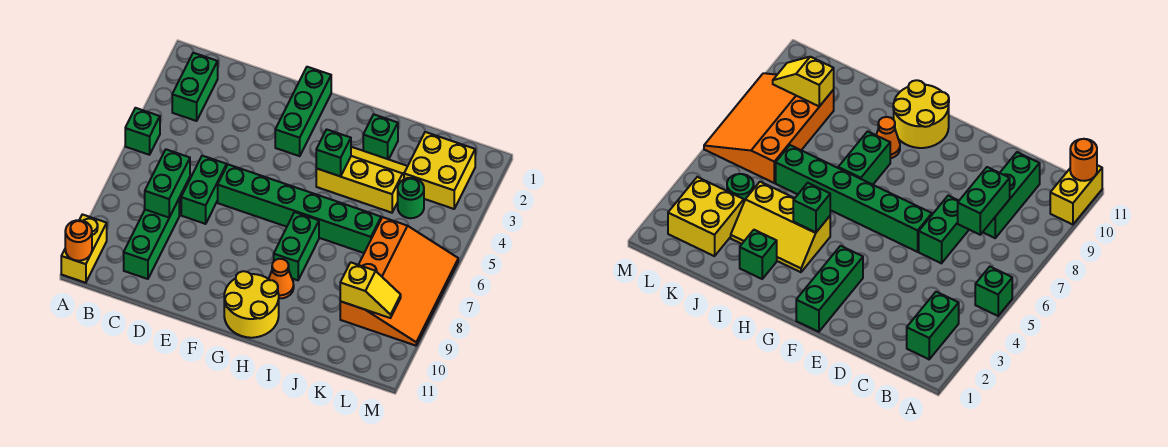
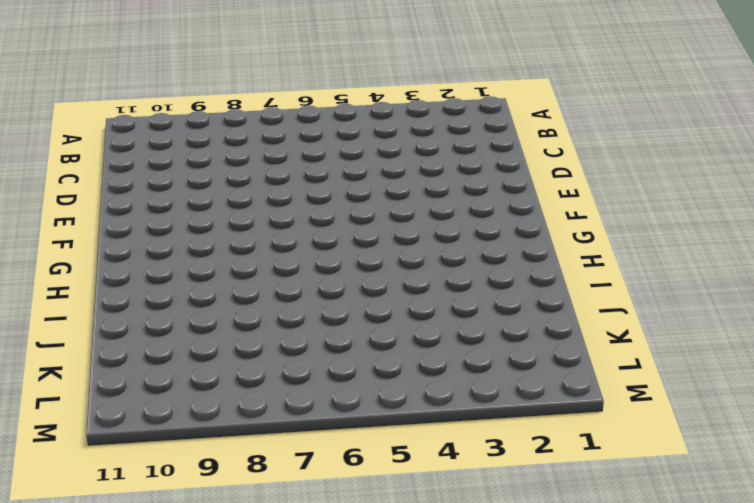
none -> green brick A5 level 1
none -> yellow brick A10:A11 level 1
none -> green brick B2:B3 level 1

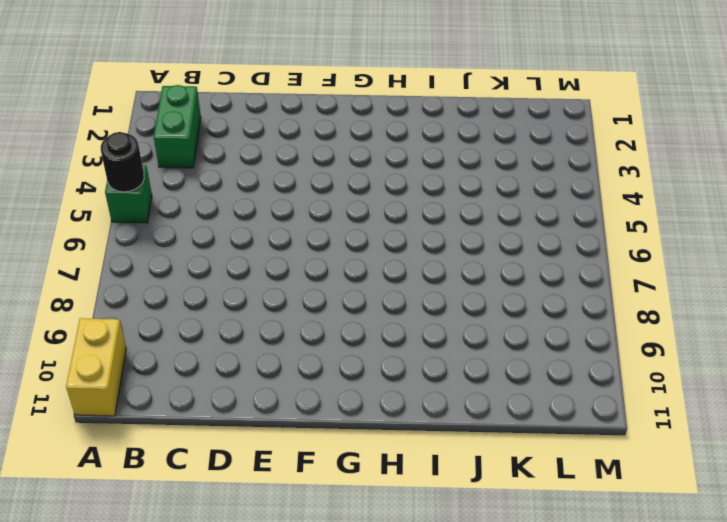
black round brick A5 level 2 -> none
none -> green brick C8:C10 level 1
none -> green brick D6:D7 level 1
none -> green brick E6:J6 level 1

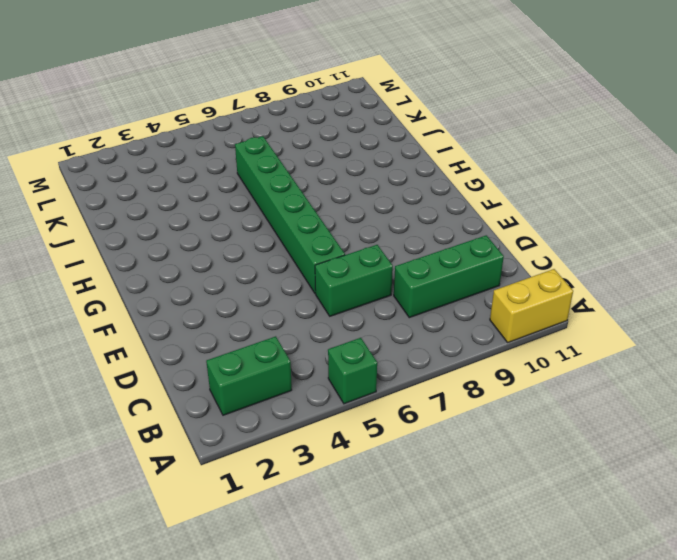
none -> green brick F1:F3 level 1
none -> yellow round brick G10:H11 level 1
none -> yellow slope H3:J4 level 1 top 4

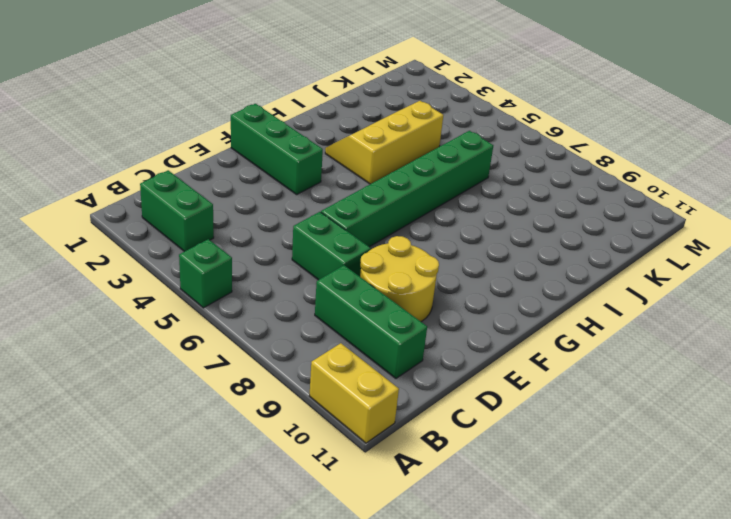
yellow round brick D8:E9 level 1 -> yellow round brick G10:H11 level 1
none -> green brick H7:H8 level 1
none -> orange cone H9 level 1
none -> green brick I2 level 1

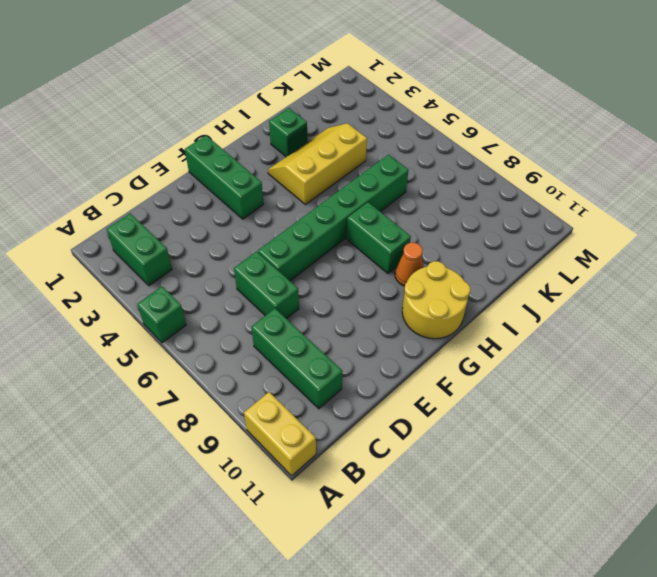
none -> yellow brick K2:L3 level 1
none -> green round brick K4 level 1
none -> orange slope K6:M9 level 1 top K

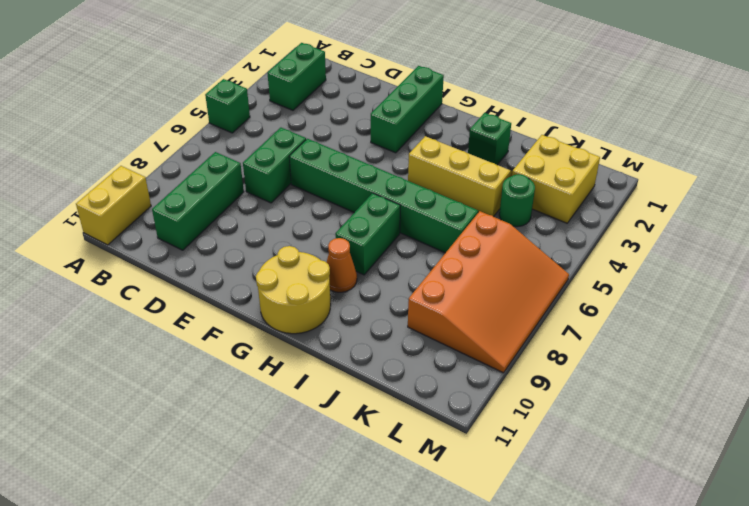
none -> orange round brick A11 level 2
none -> green brick C7:C8 level 2
none -> green brick H4 level 2

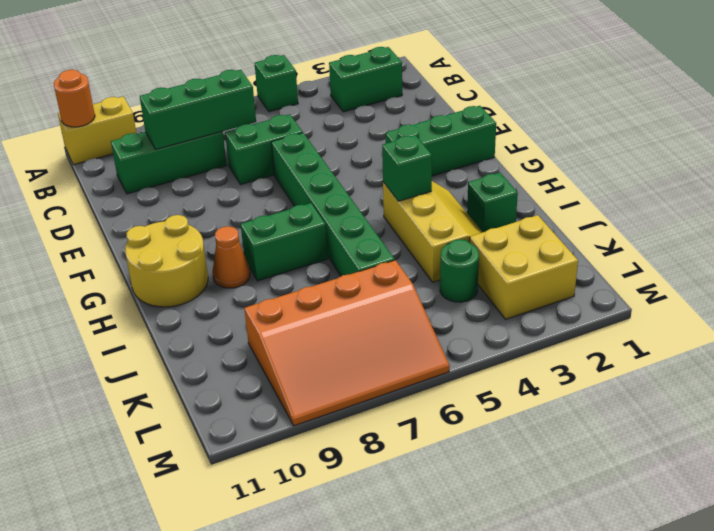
green brick C7:C9 level 2 -> green brick C7:C8 level 2
none -> yellow slope K9:L9 level 2 top K

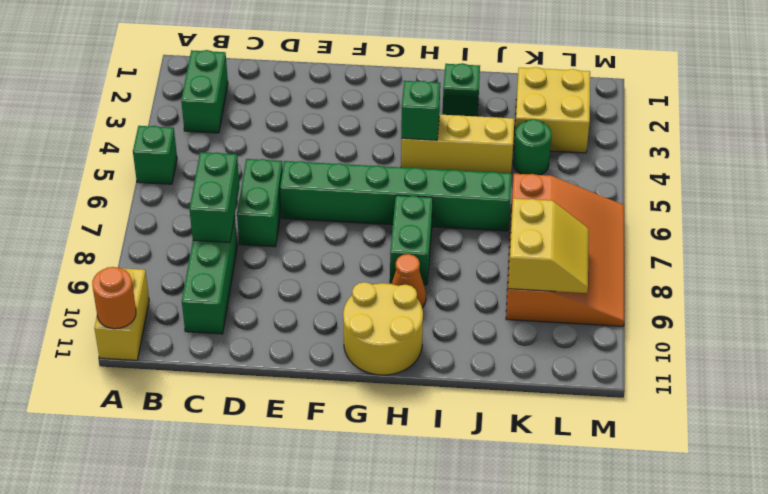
yellow slope K8:L9 level 2 top K -> yellow slope K9:L9 level 2 top K
none -> green brick F1:F3 level 1

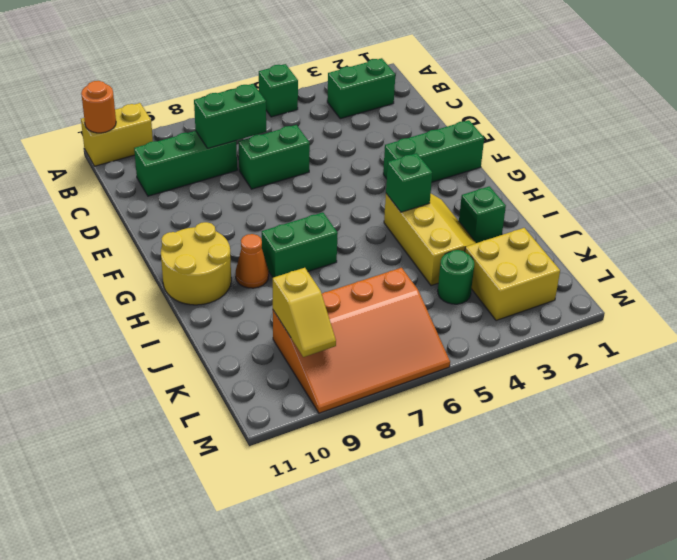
none -> green brick E6:J6 level 1

